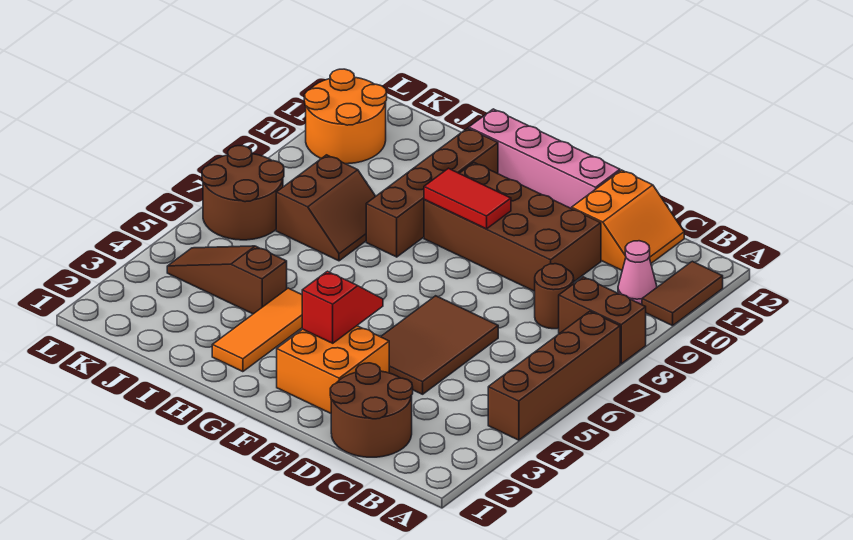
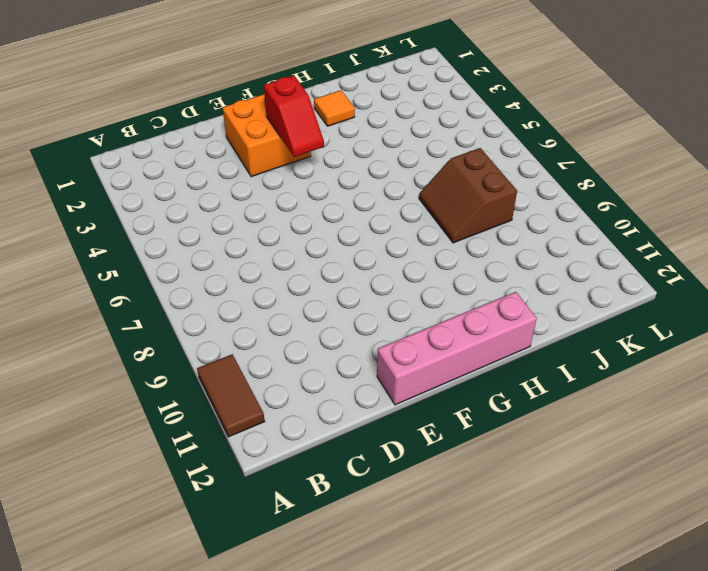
orange tile H2 level 1 -> orange tile H2:H4 level 1
none -> brown brick A4:A7 level 1
none -> brown brick A8:B8 level 1
none -> pink cone B10 level 1

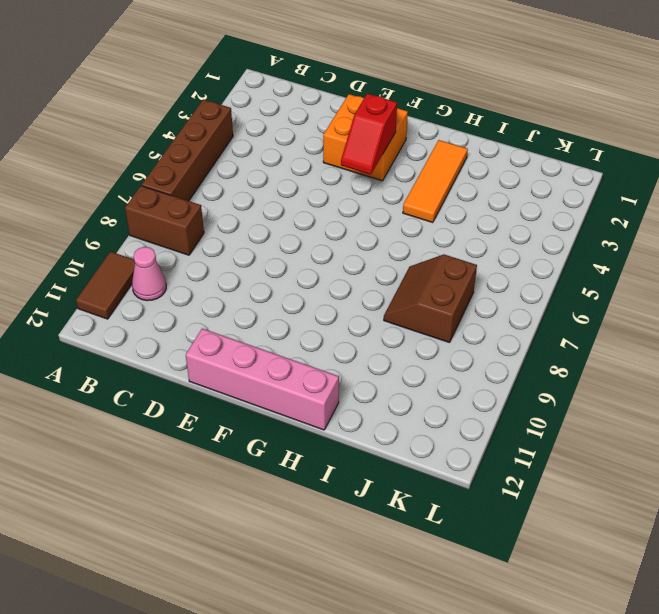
none -> brown round brick C1:D2 level 1
none -> brown round brick C8 level 1
none -> orange slope C11:D12 level 1 top D

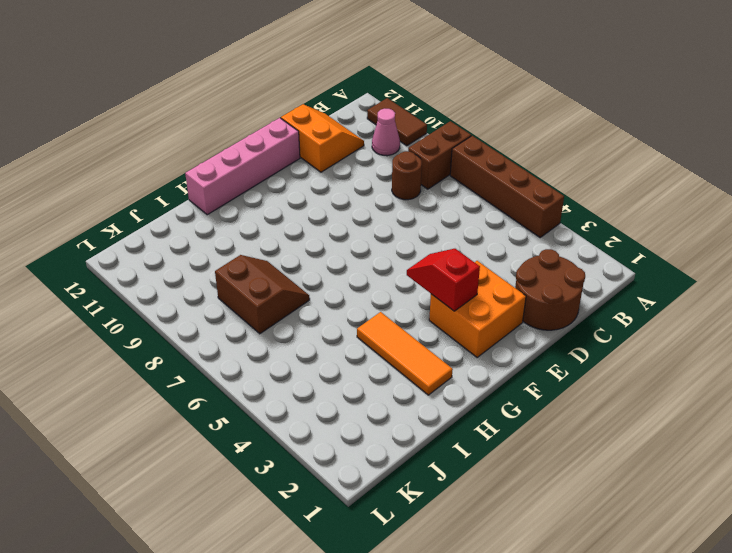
none -> brown tile D4:E6 level 1
none -> brown brick D9:G10 level 1
none -> brown brick H8:H11 level 1

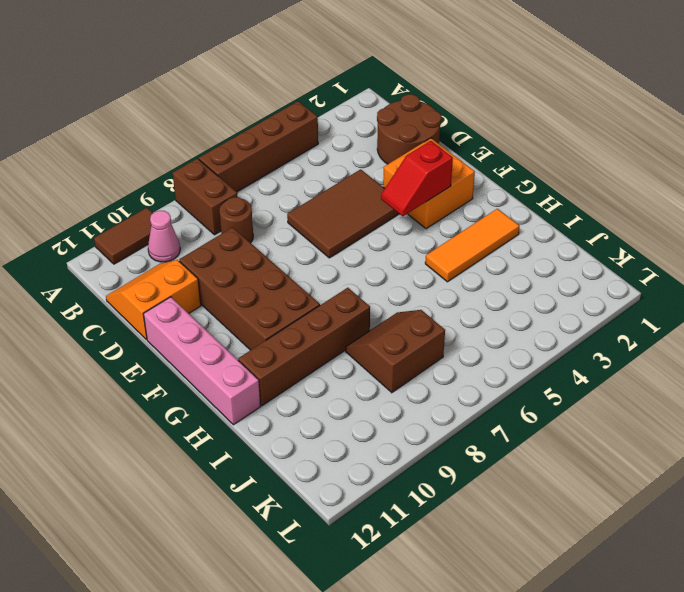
none -> brown slope I4:K4 level 1 top I
none -> brown round brick K6:L7 level 1
none -> orange round brick K10:L11 level 1

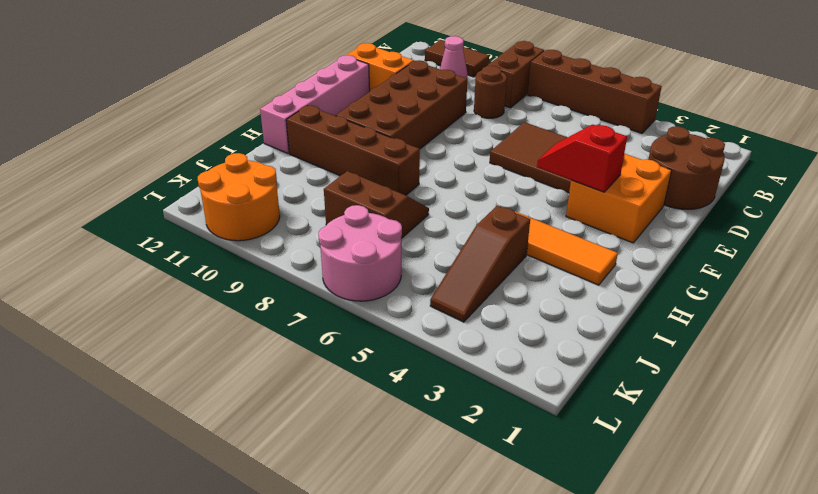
pink round brick K6:L7 level 1 -> brown round brick K6:L7 level 1
none -> red tile F9:G9 level 2

